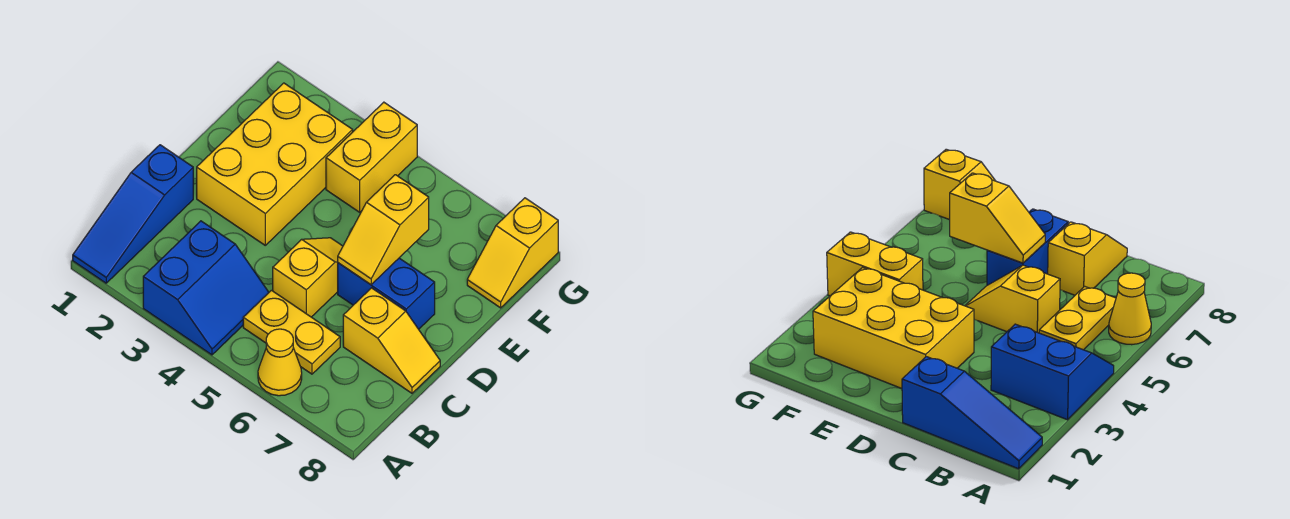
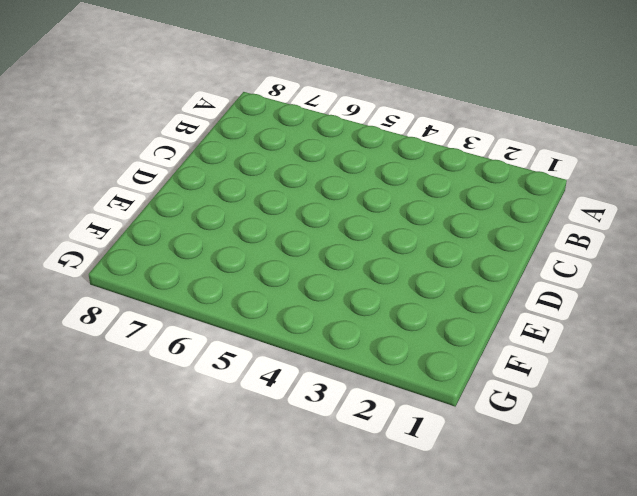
none -> blue slope A1:C1 level 1 top C
none -> blue slope A3:B4 level 1 top 3

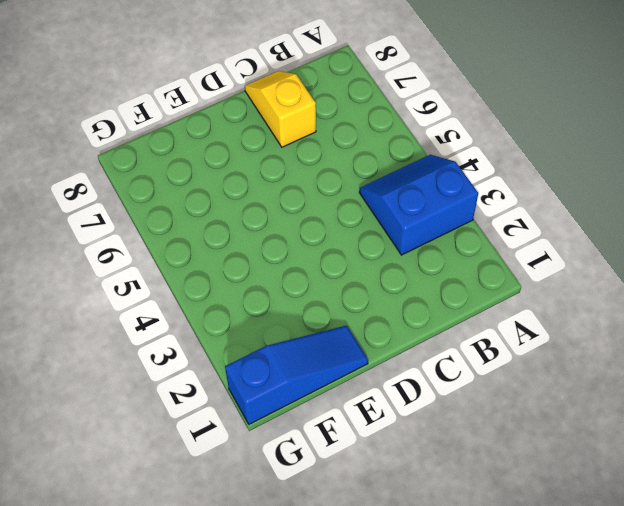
blue slope E1:G1 level 1 top G -> blue slope A1:C1 level 1 top C
none -> yellow cone A6 level 1
none -> yellow plate B5:B6 level 1

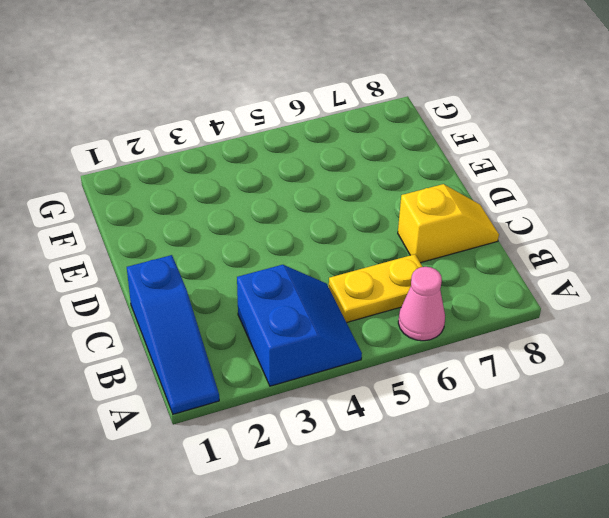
pink cone A6 level 1 -> yellow cone A6 level 1
none -> yellow slope C5:D5 level 1 top C
none -> yellow brick D2:F3 level 1

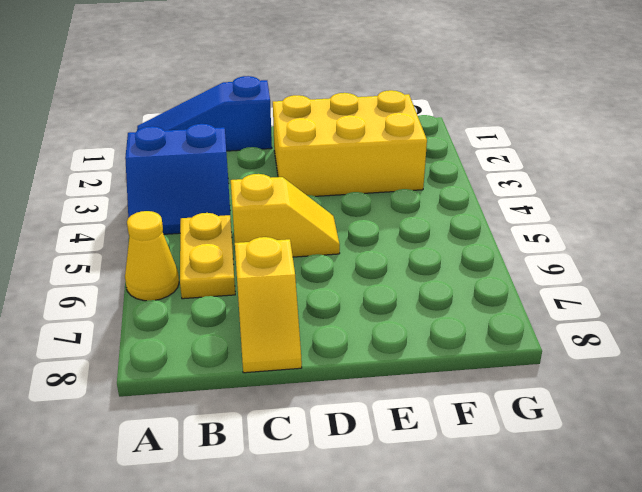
none -> blue brick D6:D7 level 1
none -> yellow brick F4:G4 level 1

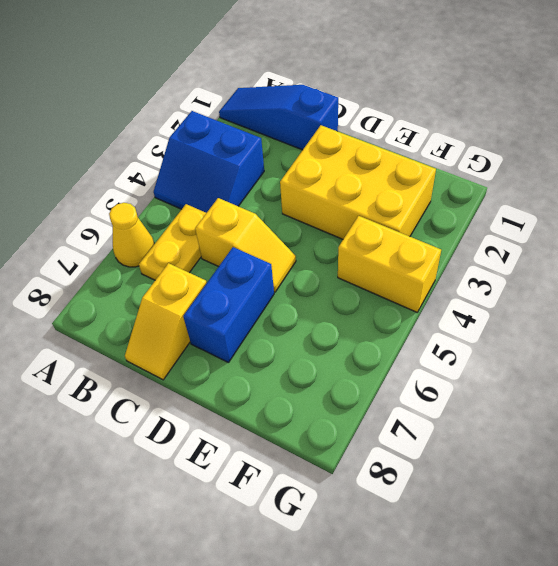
none -> yellow slope F8:G8 level 1 top G
none -> yellow slope D6:E6 level 2 top E

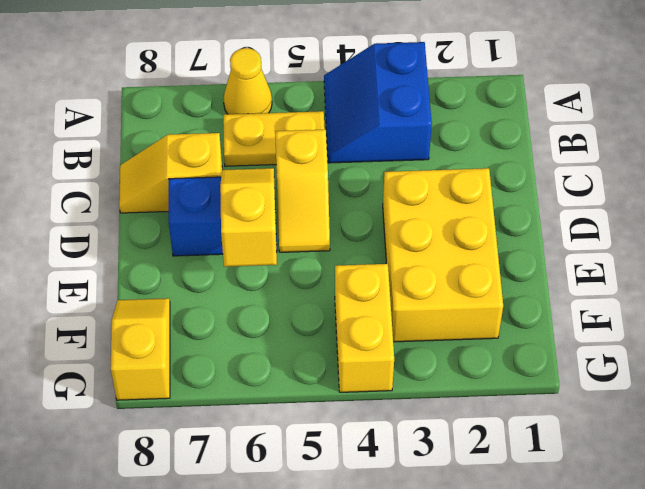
none -> blue slope A1:C1 level 1 top C

